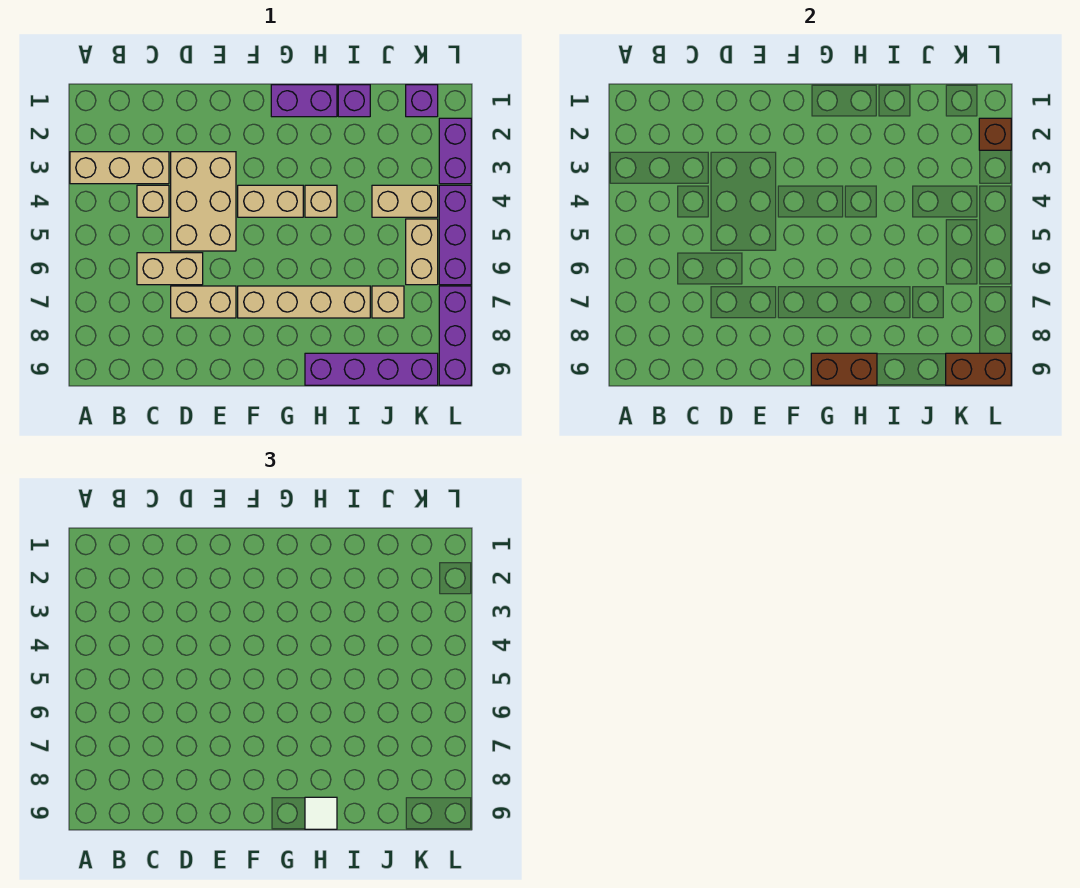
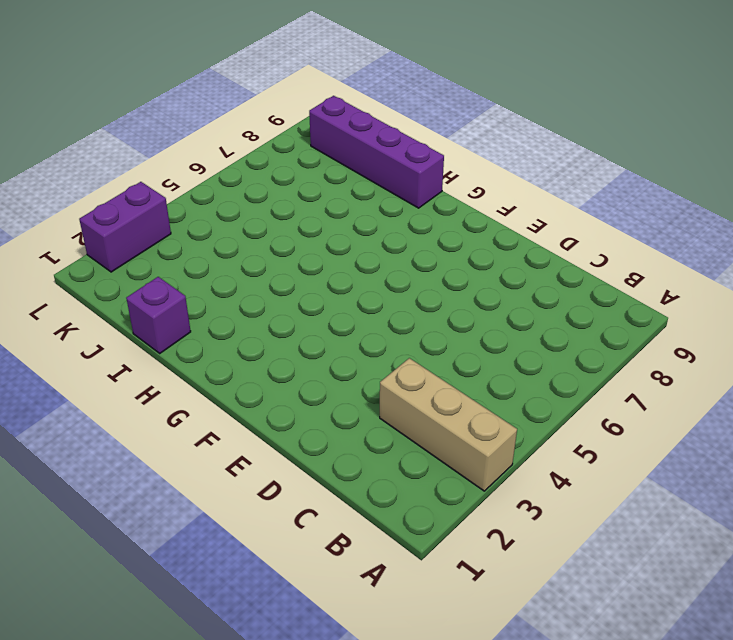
none -> tan brick C4 level 1
none -> tan brick C6:D6 level 1
none -> tan brick D3:E5 level 1

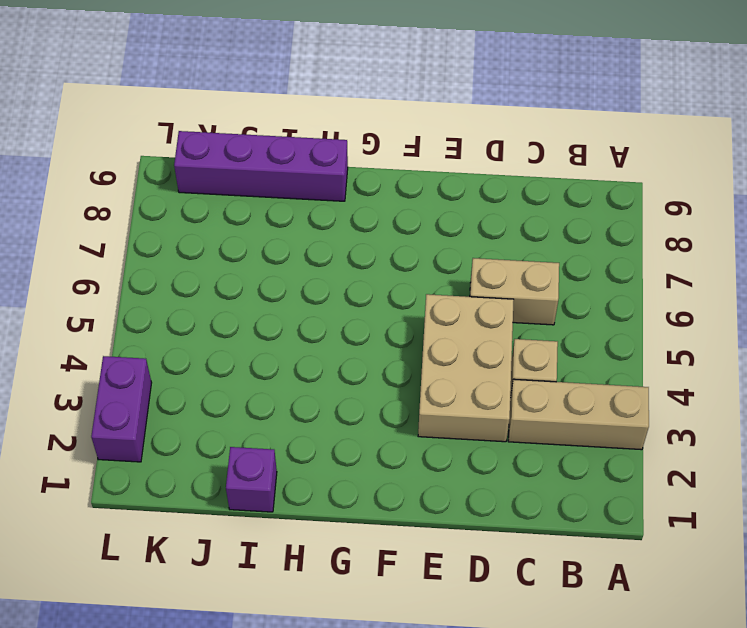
none -> tan brick D7:E7 level 1
none -> tan brick F4:G4 level 1
none -> tan brick F7:I7 level 1

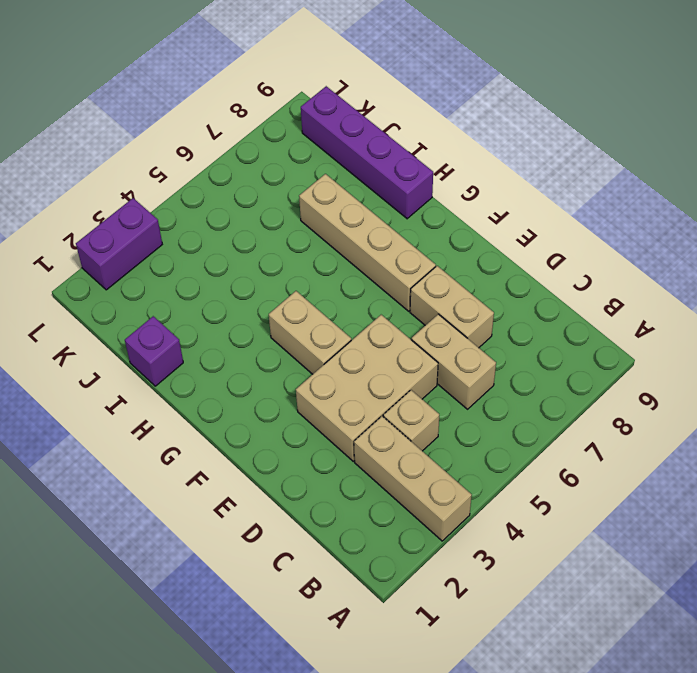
none -> purple brick G1:H1 level 1
none -> tan brick H4 level 1
none -> tan brick J4:K4 level 1

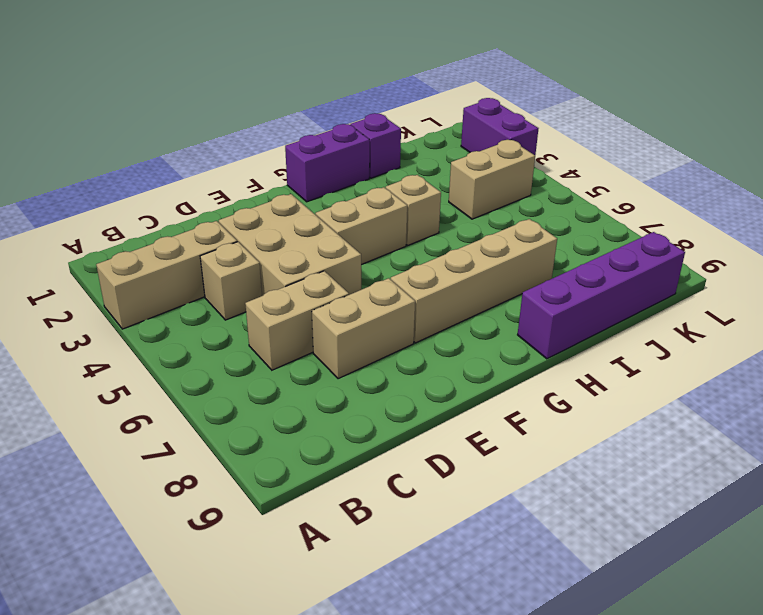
none -> tan brick J7 level 1
none -> purple brick K1 level 1
none -> tan brick K5:K6 level 1

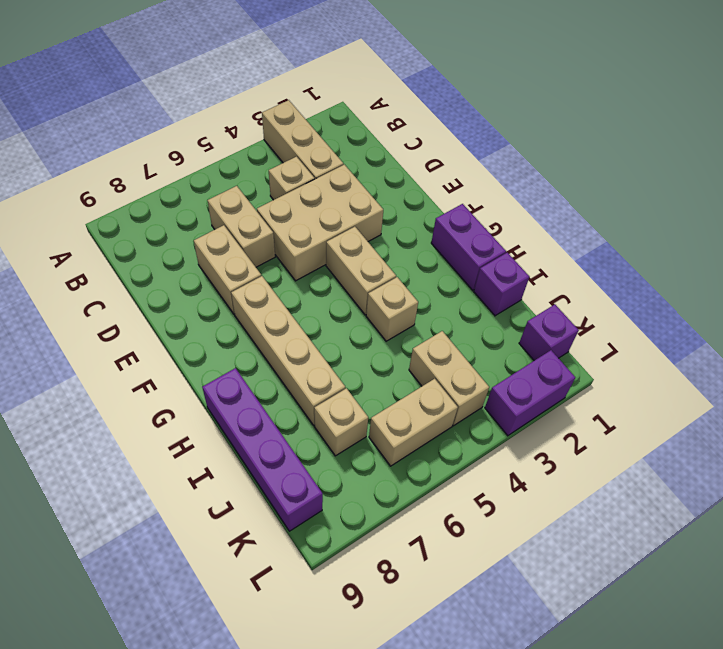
none -> purple brick L4:L6 level 1
none -> purple brick L7:L9 level 1
none -> brown brick G9:H9 level 2

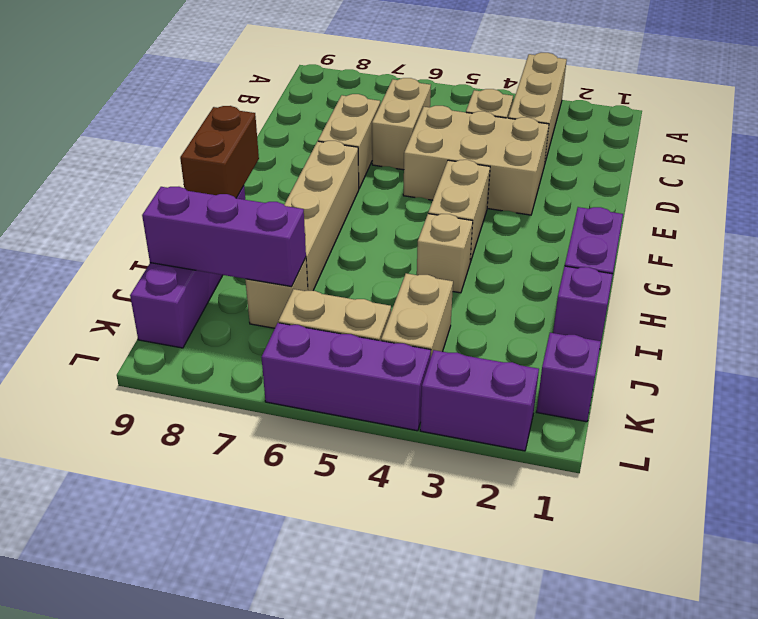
purple brick J7:J9 level 2 -> purple brick L7:L9 level 1
none -> brown brick K9:L9 level 2
none -> brown brick L2 level 2
none -> white tile H9 level 3

